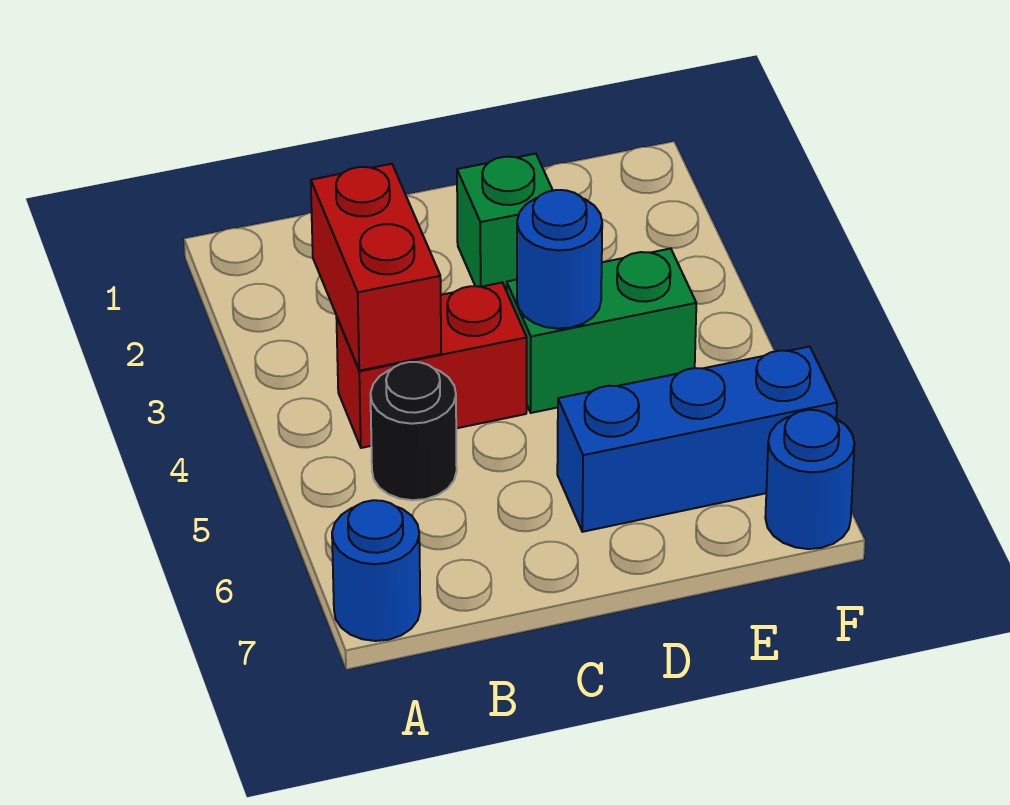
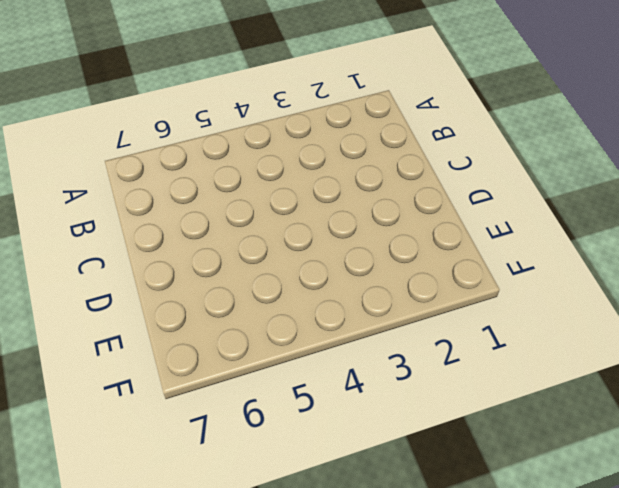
none -> blue round brick A7 level 1
none -> red brick B4:C4 level 1

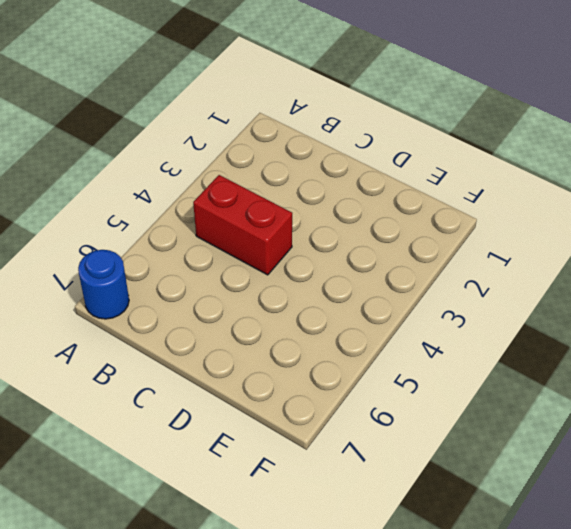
none -> black round brick B5 level 1
none -> green brick D2 level 1

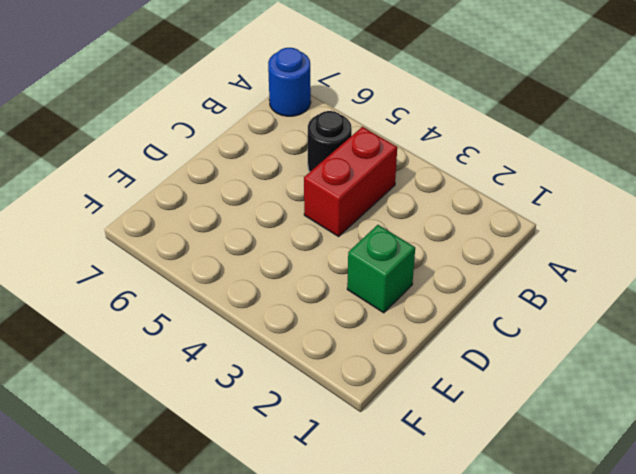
none -> green brick D4:E4 level 1
none -> blue brick D6:F6 level 1

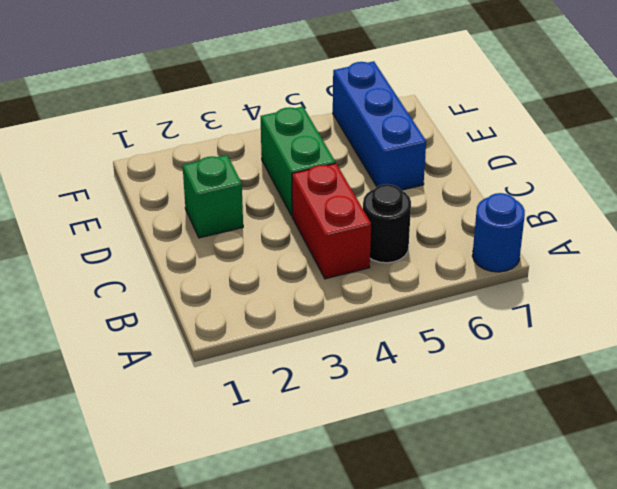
none -> blue round brick F7 level 1
none -> red brick B3:B4 level 2

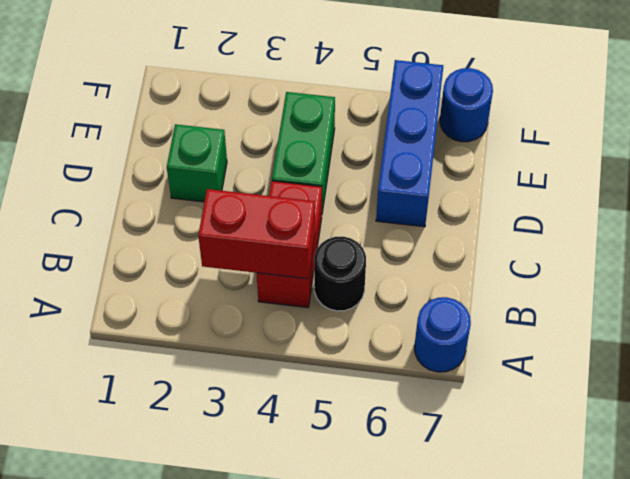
none -> blue round brick D4 level 2

